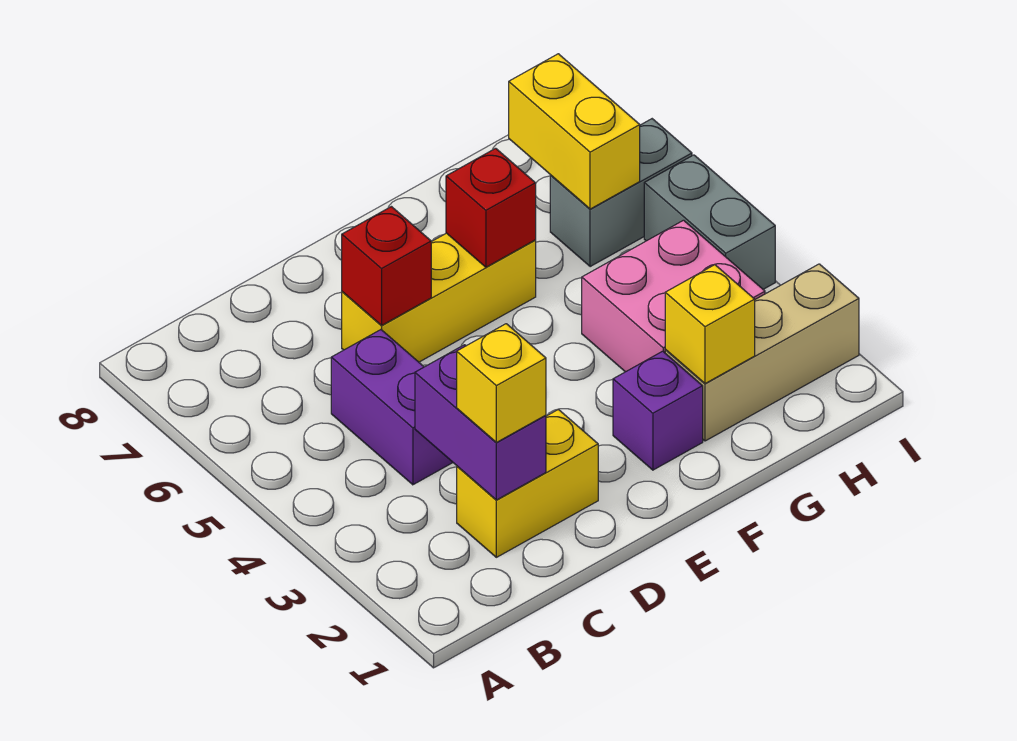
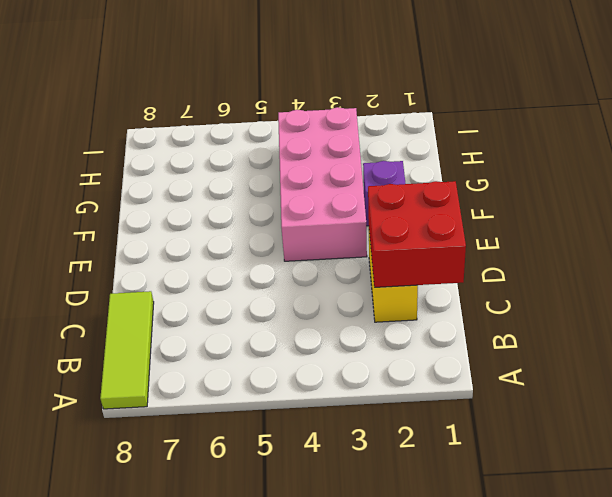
lime tile A8:C8 level 1 -> none
red brick C1:D2 level 2 -> purple brick C2:C3 level 2
pink brick E3:H4 level 1 -> pink brick G3:H4 level 1
none -> purple brick C4:C5 level 1
none -> yellow brick D6:F6 level 1
none -> tan brick G2:I2 level 1

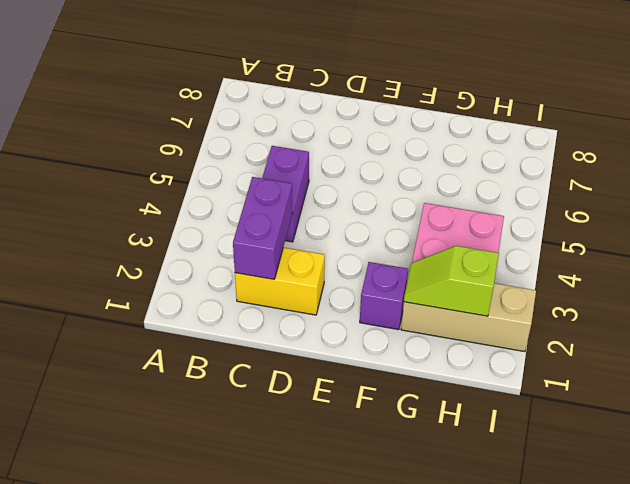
lime slope G2:H2 level 2 top H -> yellow brick G2 level 2
none -> yellow brick D6:F6 level 1
none -> grey brick H6:I6 level 1
none -> grey brick I4:I5 level 1

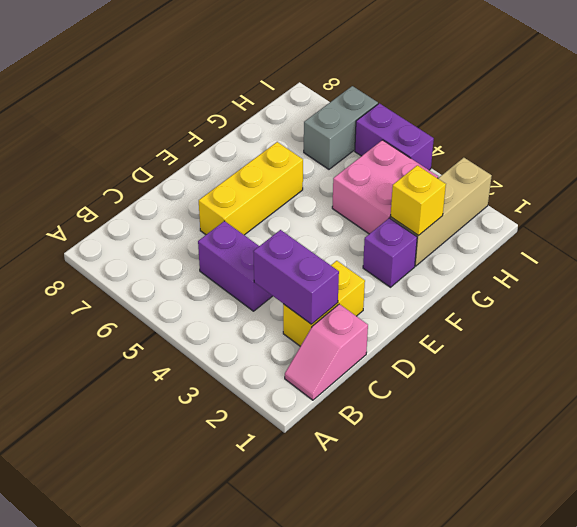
pink slope B1:C1 level 1 top C -> none
purple brick I4:I5 level 1 -> grey brick I4:I5 level 1
none -> red brick D6 level 2
none -> red brick F6 level 2
none -> yellow brick H6:H7 level 2

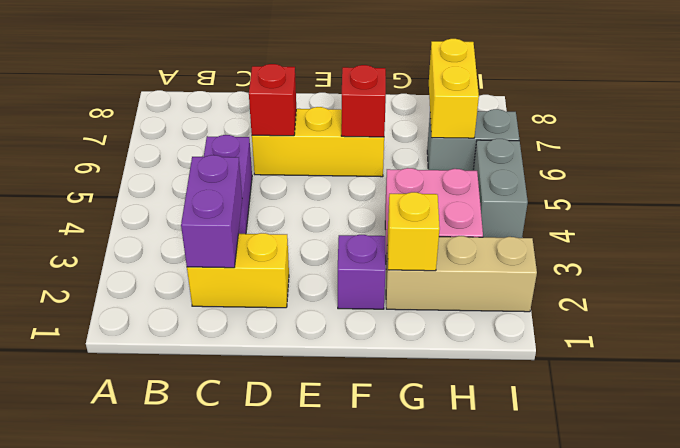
none -> yellow brick C2 level 3

